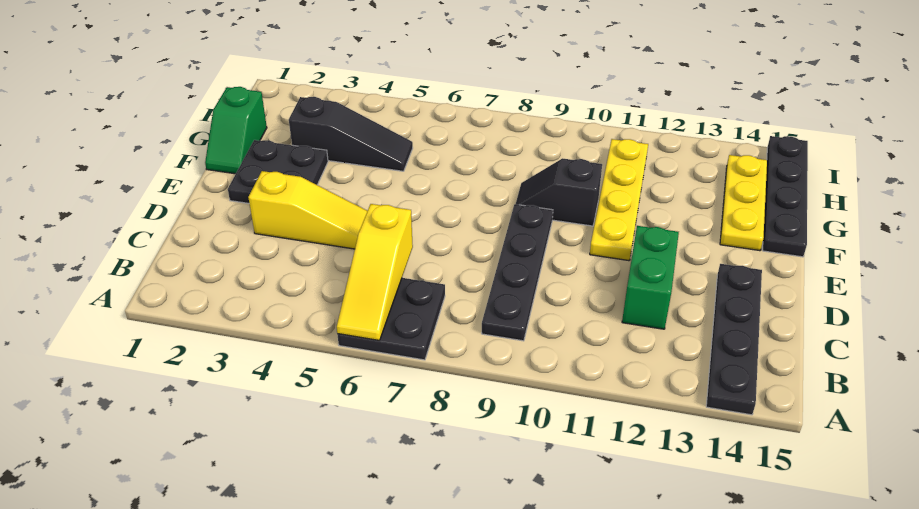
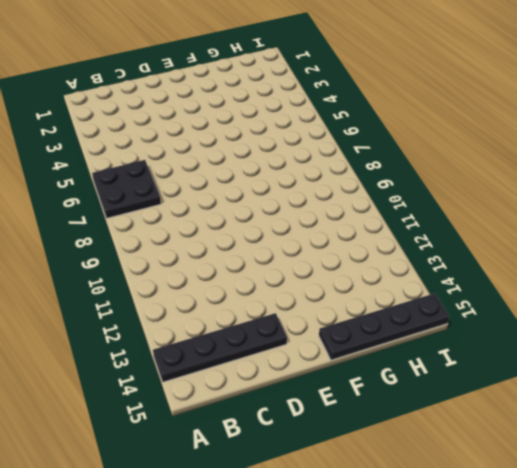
none -> black plate B9:E9 level 1
none -> green brick C12:D12 level 1
none -> yellow slope D3:D5 level 1 top 3

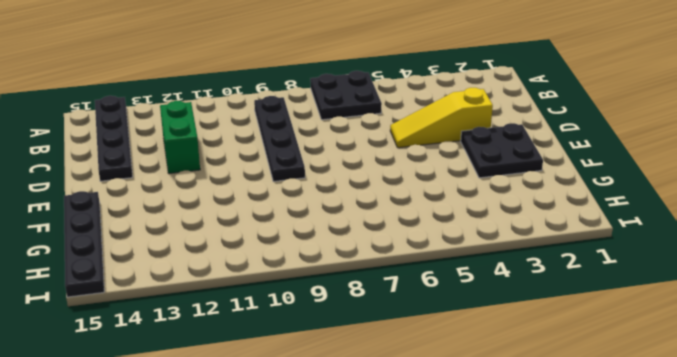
none -> yellow plate E11:H11 level 1
none -> green slope F1:G1 level 1 top G
none -> black slope F9:F10 level 1 top 10

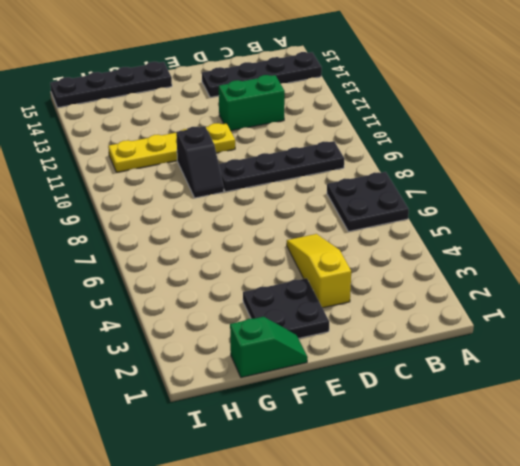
none -> yellow plate F14:H14 level 1
none -> black slope G3:G5 level 1 top 3
none -> yellow slope A6:C6 level 2 top C

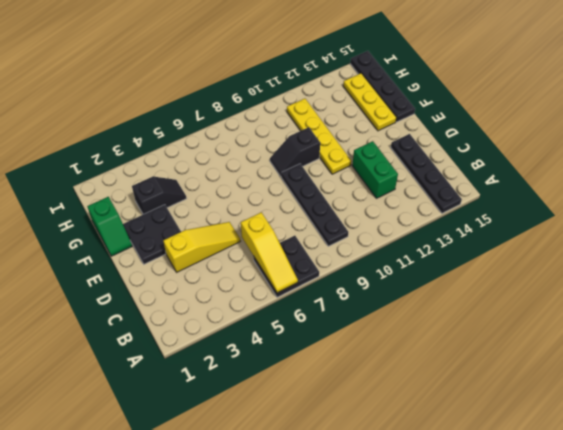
black slope G3:G4 level 1 top 3 -> black slope G3:G5 level 1 top 3

